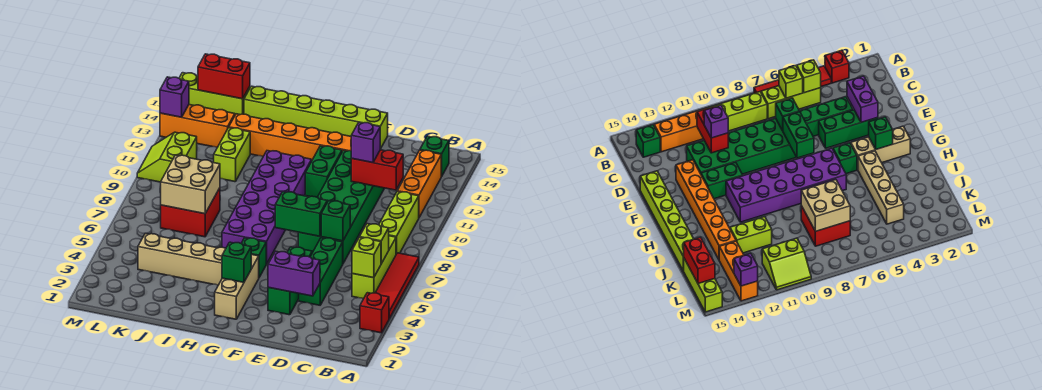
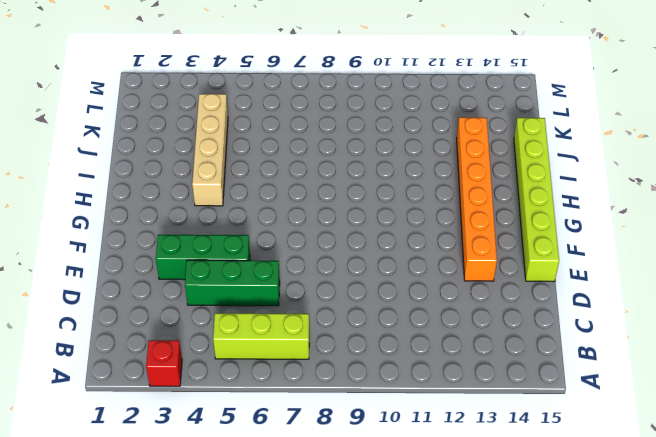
none -> red tile A4:A7 level 1
none -> lime brick B8:B10 level 1
none -> orange brick B11:B13 level 1
none -> green brick B14 level 1

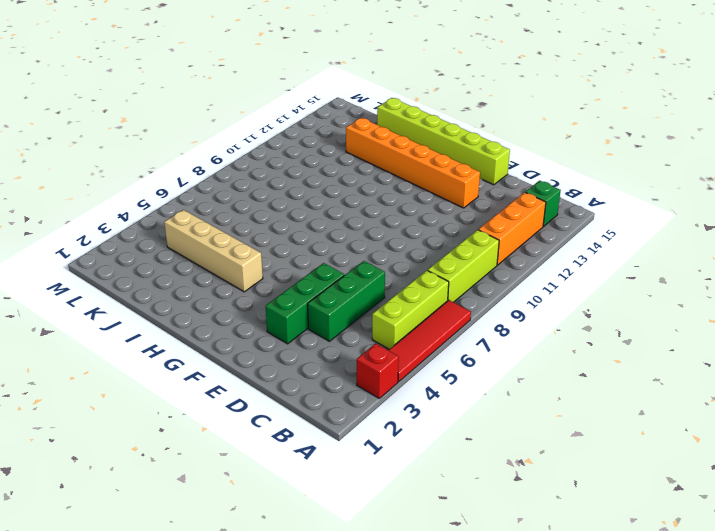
none -> green brick D7:E12 level 1
none -> green brick F11:F12 level 1
none -> tan brick G2:G4 level 1
none -> green brick G5 level 1

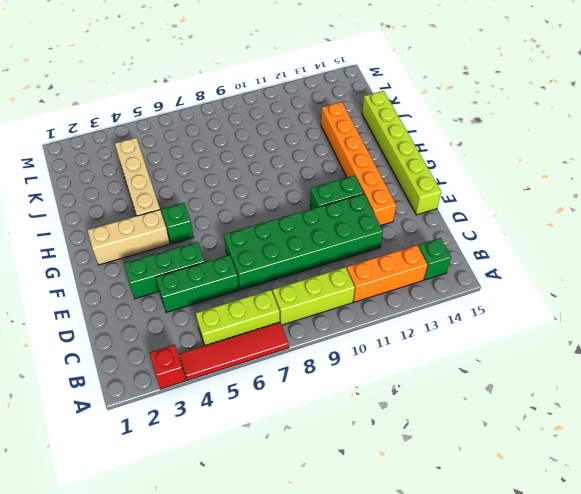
none -> purple brick G6:H11 level 1
none -> red brick J7:K8 level 1
none -> lime brick J11:J12 level 1
none -> orange brick K13:M13 level 1

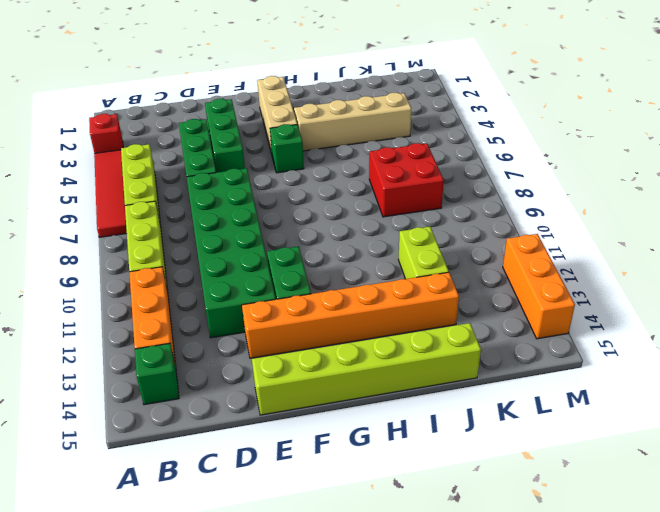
orange brick M12:M14 level 1 -> orange brick K13:M13 level 1
none -> purple brick G6:H11 level 1
none -> lime brick K15:M15 level 1
none -> lime slope L10:M11 level 1 top L
none -> lime brick B5 level 2

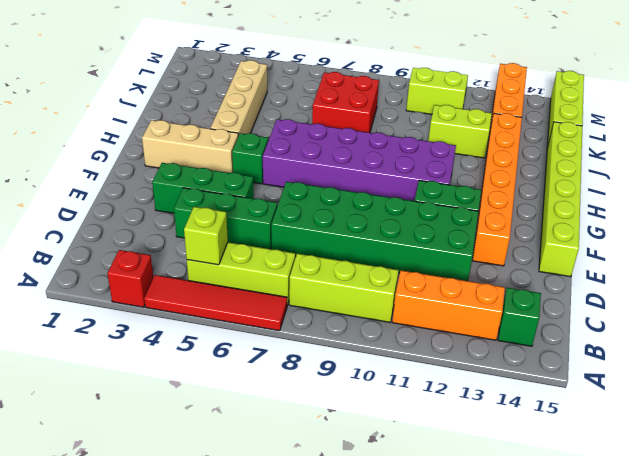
none -> lime brick B6 level 2
none -> red brick C11:D11 level 2
none -> purple brick D3:E3 level 2
none -> green brick D7 level 2

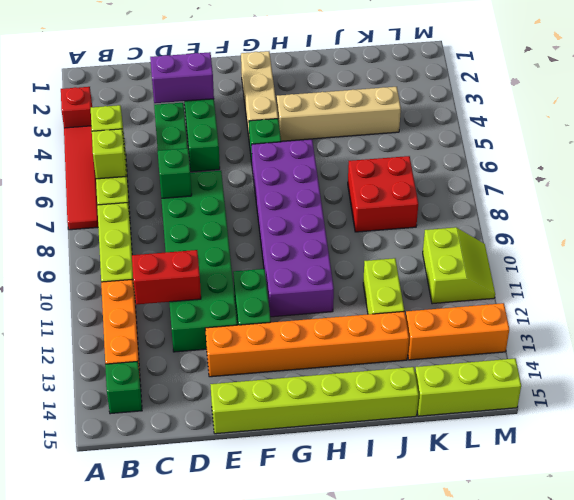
none -> green brick E7:F7 level 2
none -> green brick G3 level 2
none -> tan brick J7:K8 level 2
none -> red brick K15:L15 level 2

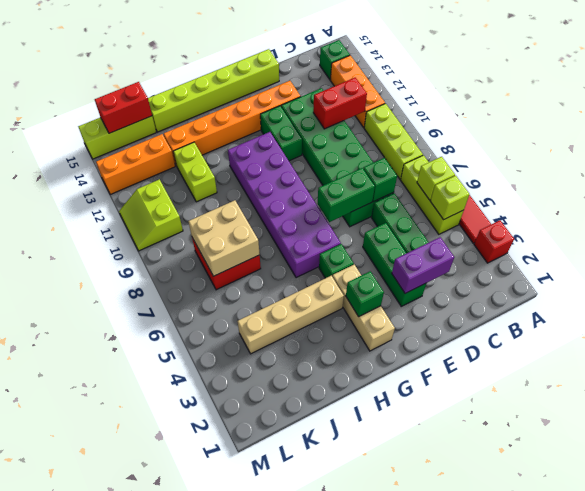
none -> purple brick M13 level 2
none -> purple brick D11 level 3

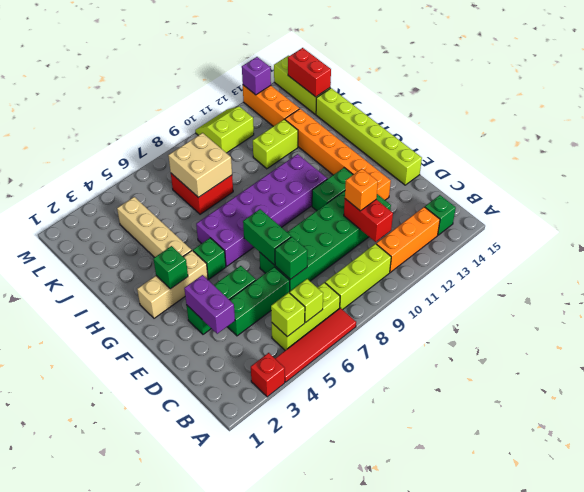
orange brick D11 level 3 -> purple brick D11 level 3

